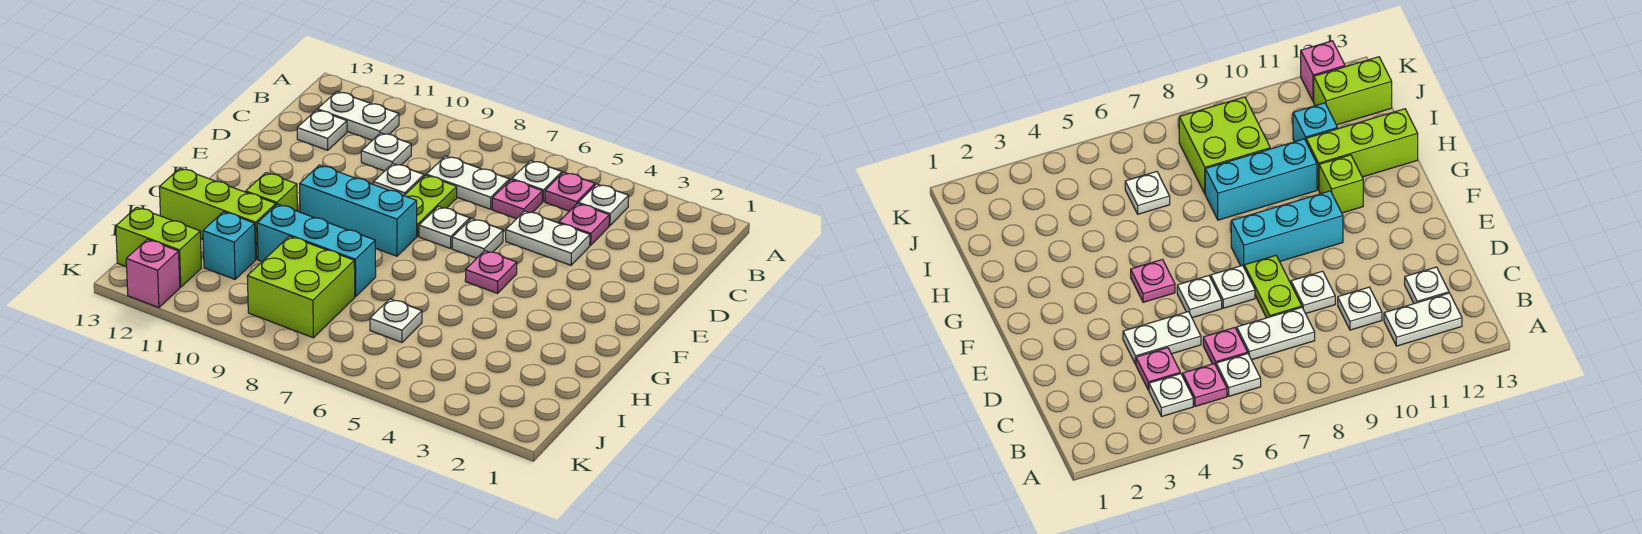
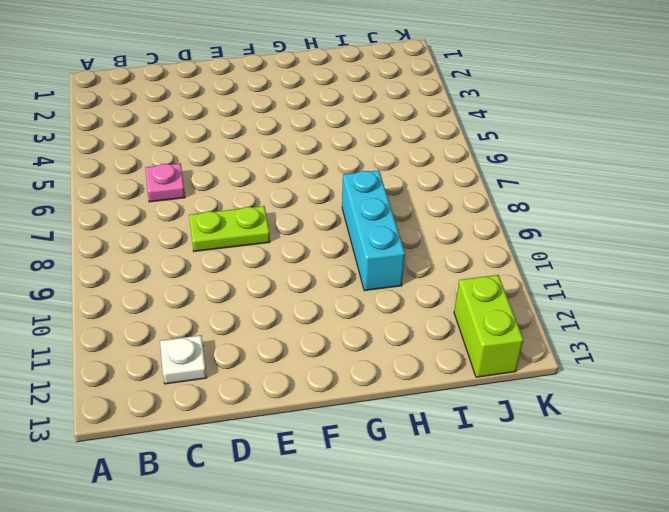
none -> white plate B4 level 1
none -> pink plate B5 level 1
none -> white plate B6 level 1

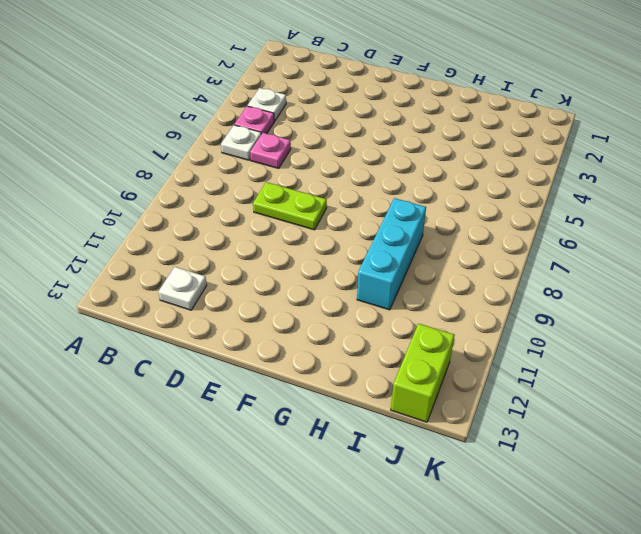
none -> white plate B11:B12 level 1
none -> pink plate C4 level 1
none -> white plate C7:C8 level 1

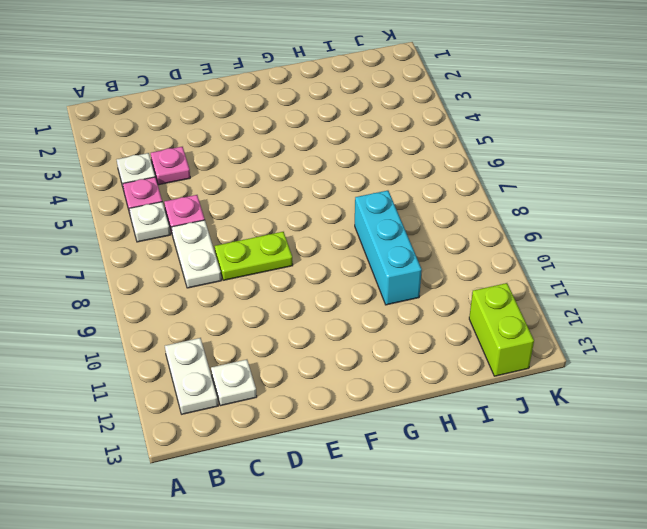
none -> white plate C10 level 1
none -> white plate D4:D5 level 1
none -> white plate D9 level 1

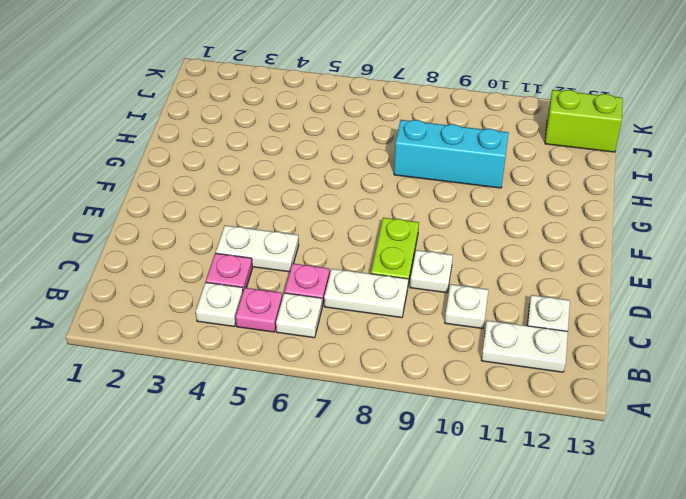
none -> white plate E6 level 1
none -> white plate E7 level 1
none -> pink plate F5 level 1

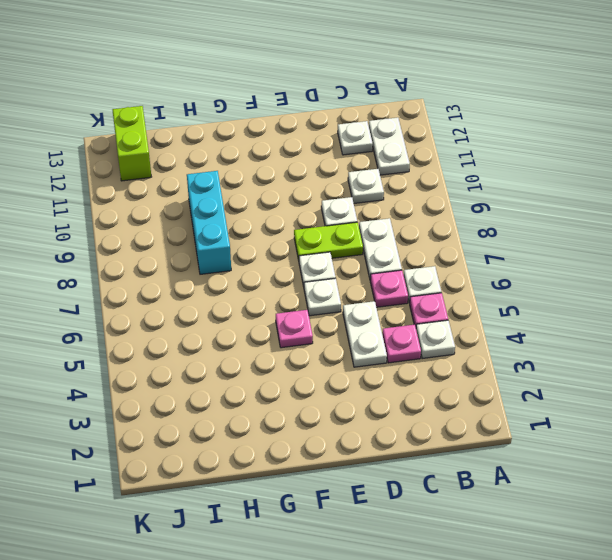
none -> cyan brick F8:F10 level 1
none -> lime brick G11 level 1
none -> lime brick H11:H13 level 1

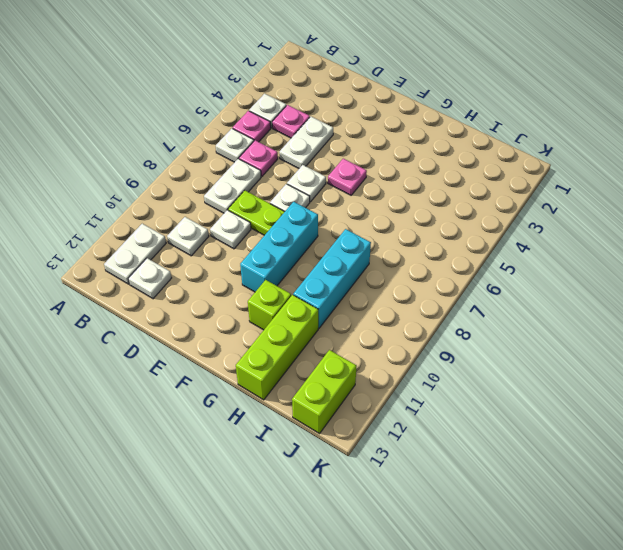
none -> white plate I6 level 1
none -> lime brick I8:J9 level 1
none -> cyan brick I11 level 1

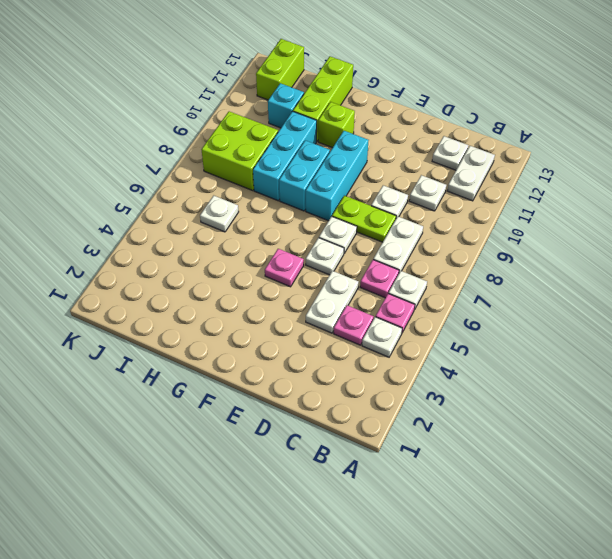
cyan brick G8:G9 level 1 -> none
none -> pink brick K12 level 1

